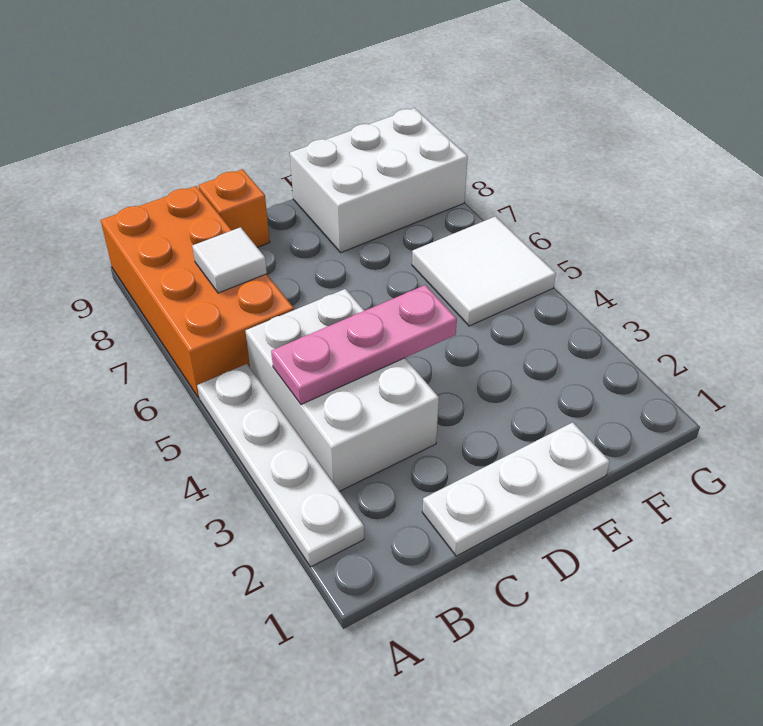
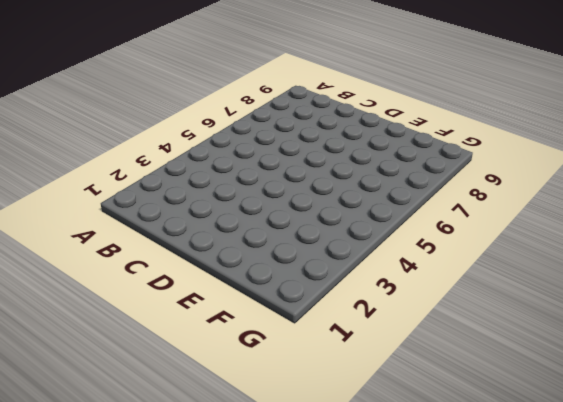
none -> white plate A2:A5 level 1
none -> orange brick A6:B9 level 1

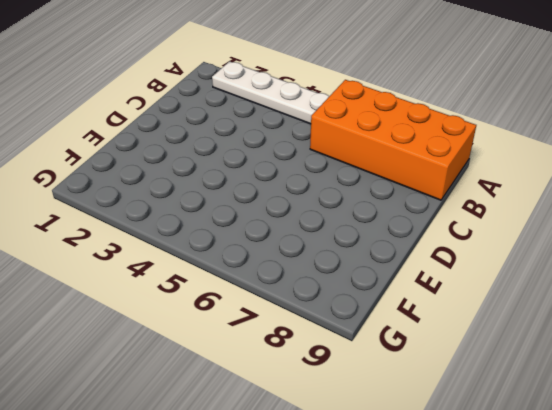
none -> white brick B3:C5 level 1
none -> white plate C1:E1 level 1

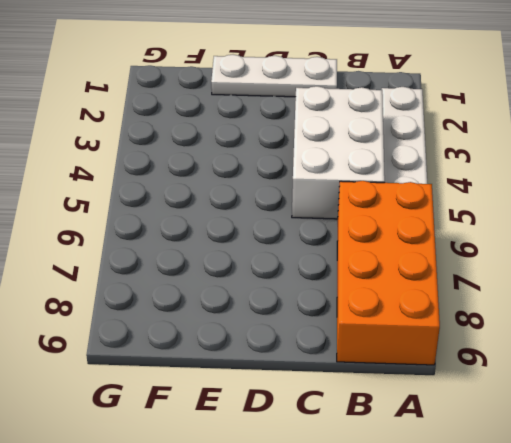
none -> orange brick C9 level 1
none -> white brick E8:G9 level 1

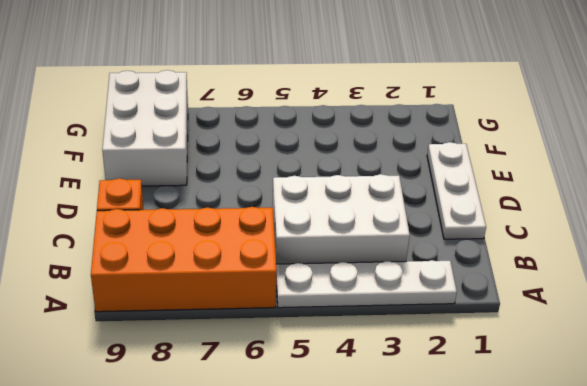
none -> white tile F5:G6 level 1
none -> pink plate B4:D4 level 2

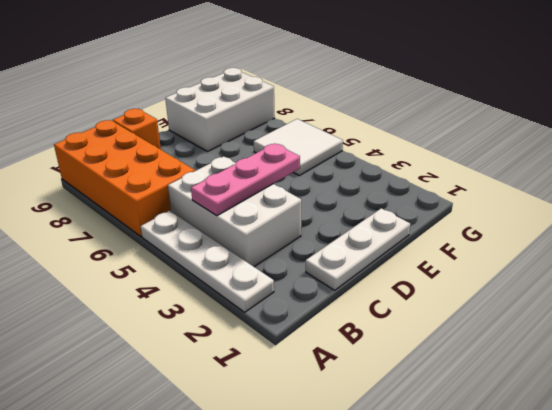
none -> white tile B7 level 2

